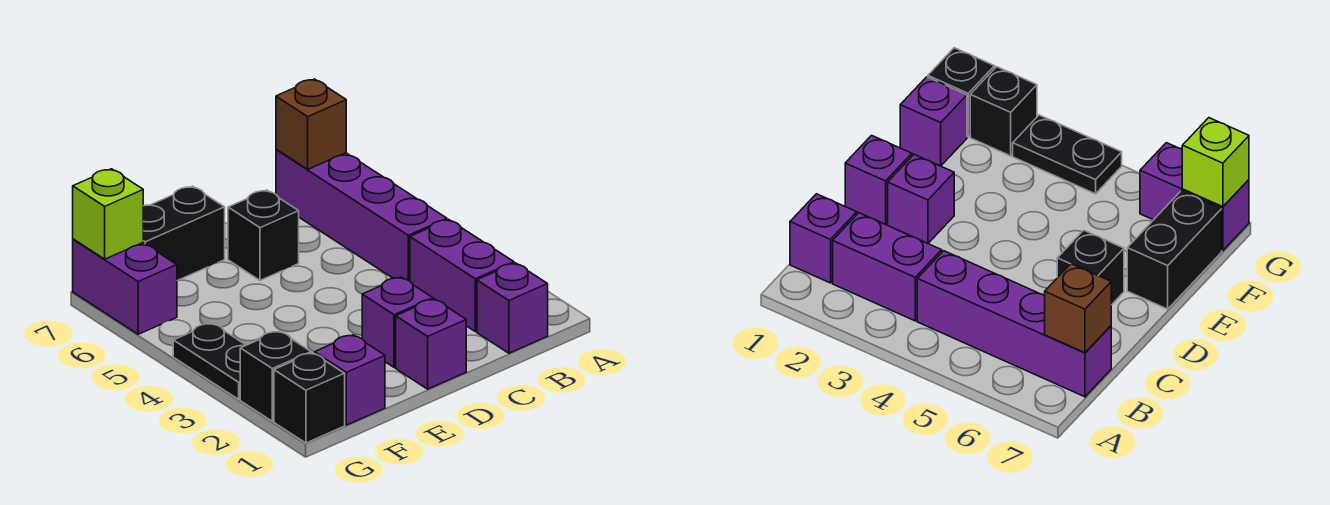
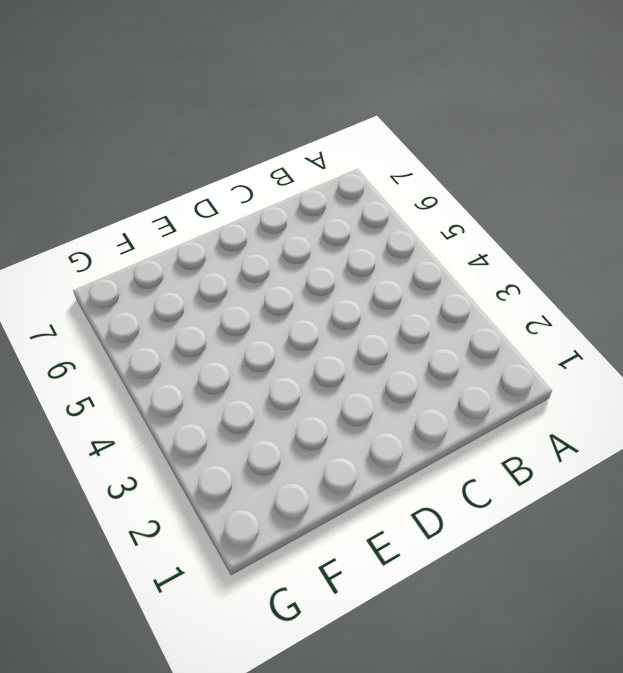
none -> purple brick B1 level 1
none -> purple brick B2:B3 level 1
none -> purple brick B4:B7 level 1

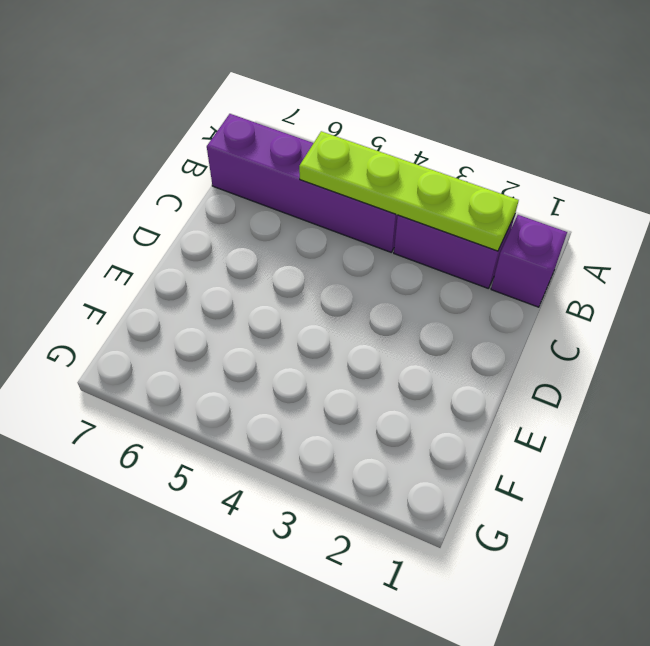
lime plate B2:B5 level 2 -> none
none -> purple brick D1 level 1
none -> purple brick D2 level 1
none -> black brick D6 level 1

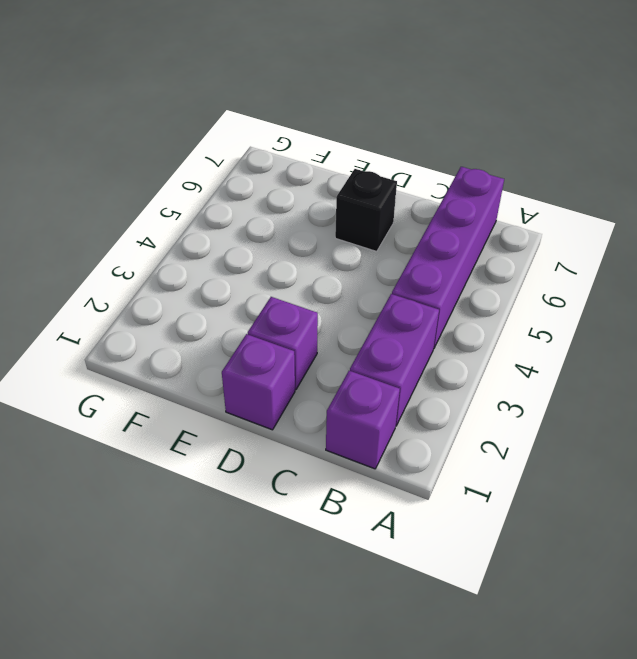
none -> black brick E7:F7 level 1
none -> purple brick F1 level 1
none -> black brick G1 level 1

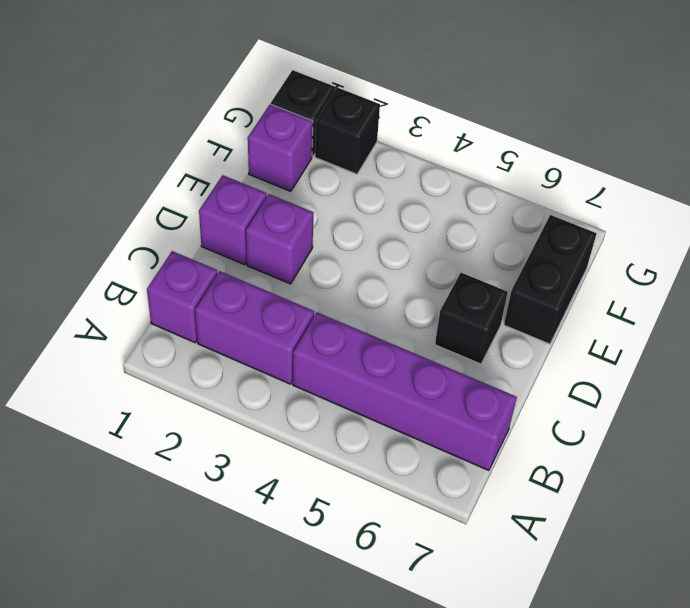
none -> black plate G3:G4 level 1
none -> purple brick G6:G7 level 1
none -> brown brick B7 level 2

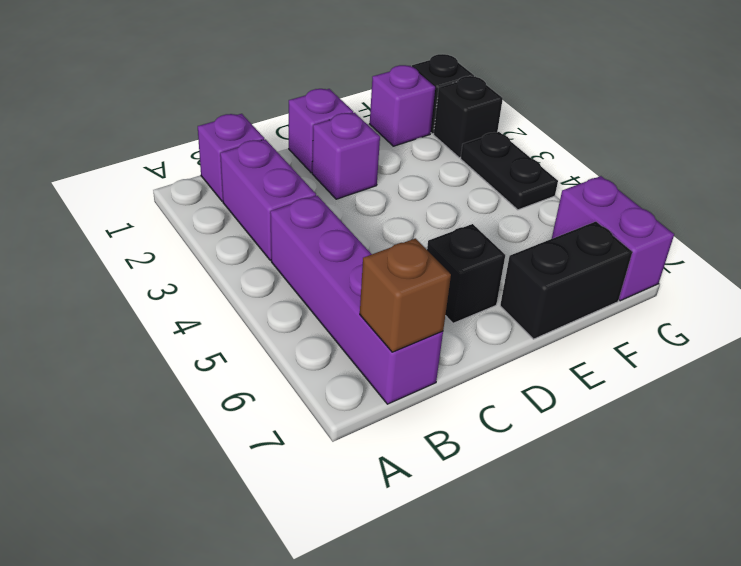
none -> lime brick G7 level 2

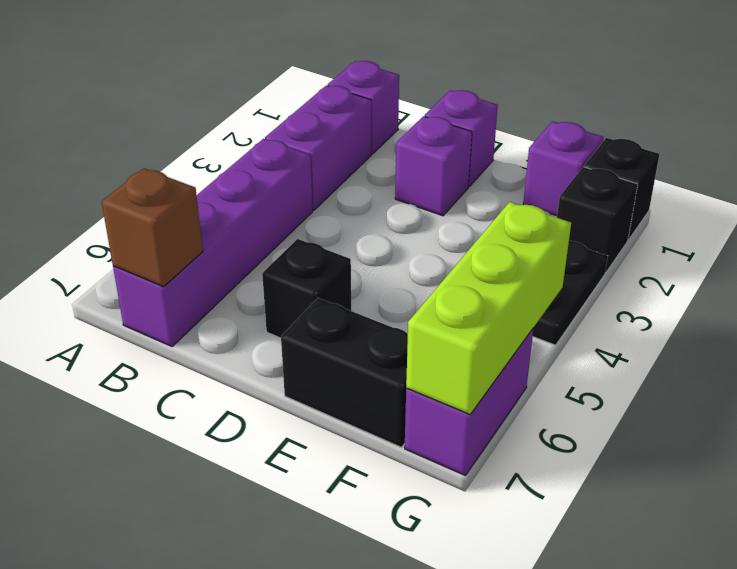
lime brick G5:G7 level 2 -> lime brick G7 level 2

